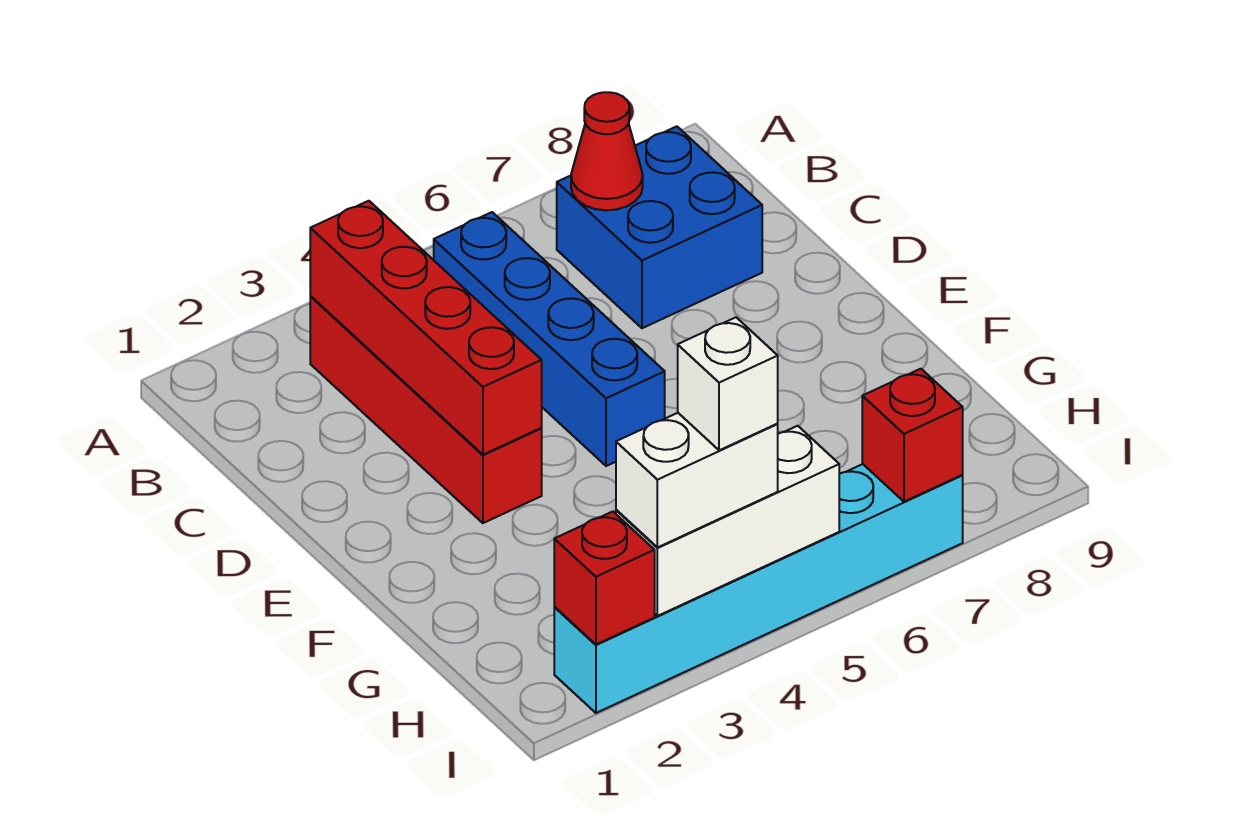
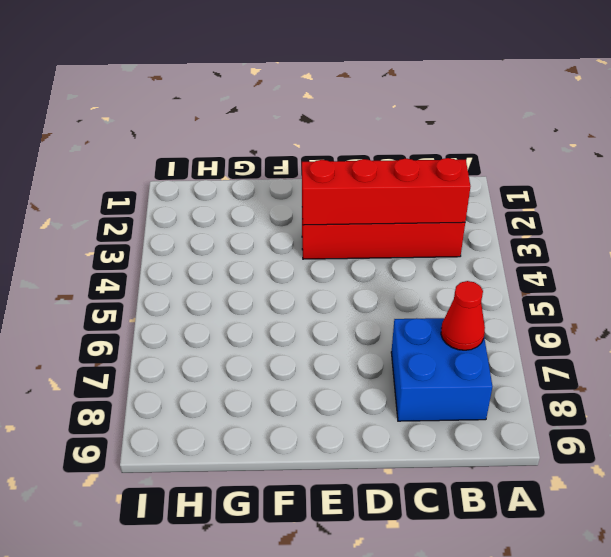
none -> blue brick B5:E5 level 1
none -> cyan brick I2:I7 level 1

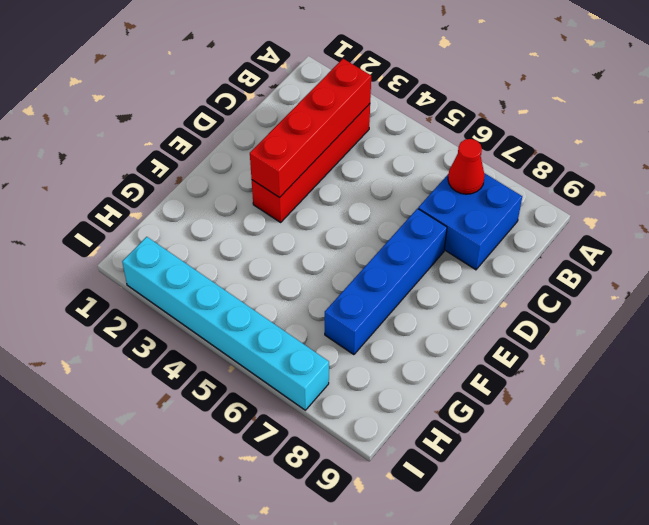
blue brick D7:G7 level 1 -> blue brick B5:E5 level 1
none -> red brick I2 level 2
none -> white brick I3:I5 level 2

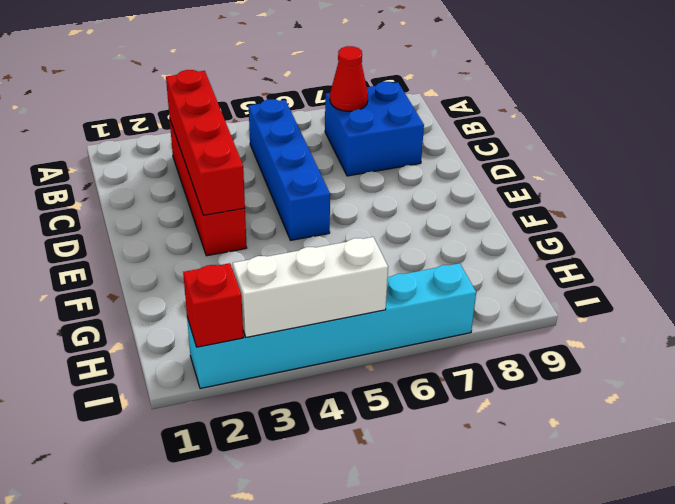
none -> red brick I7 level 2
none -> white brick I3:I4 level 3

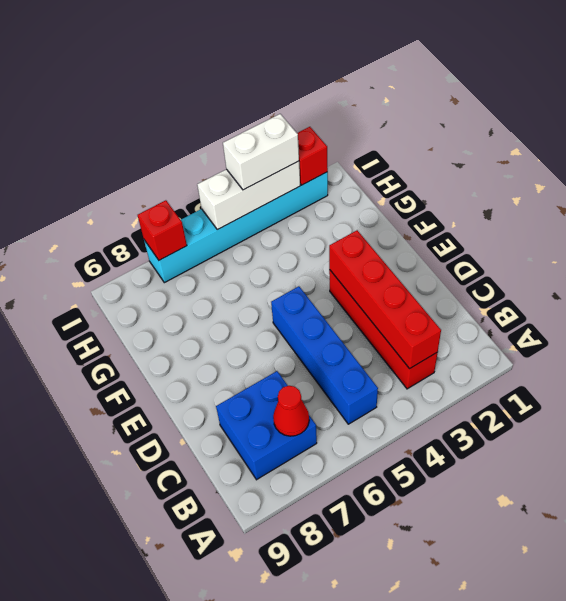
none -> white brick I4 level 4

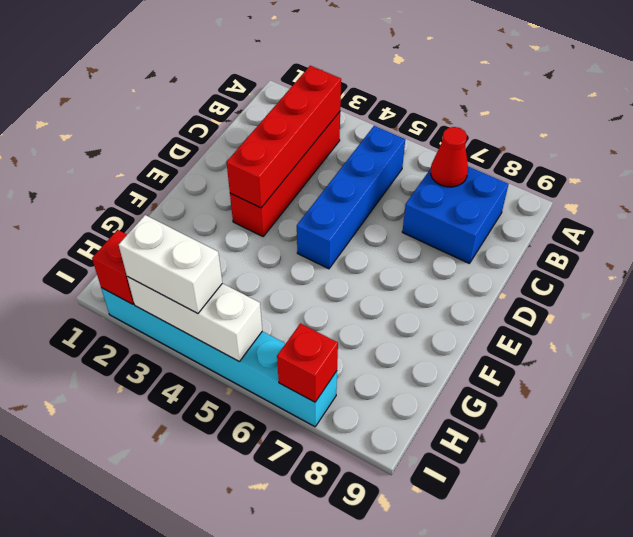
none -> white brick I4 level 4

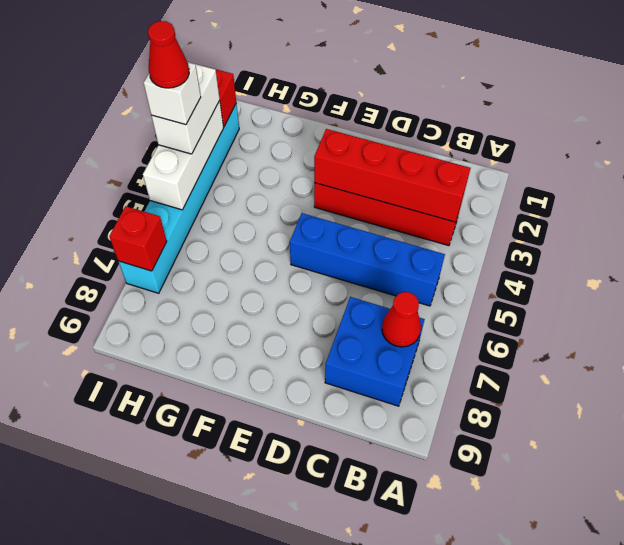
red cone I4 level 5 -> none

